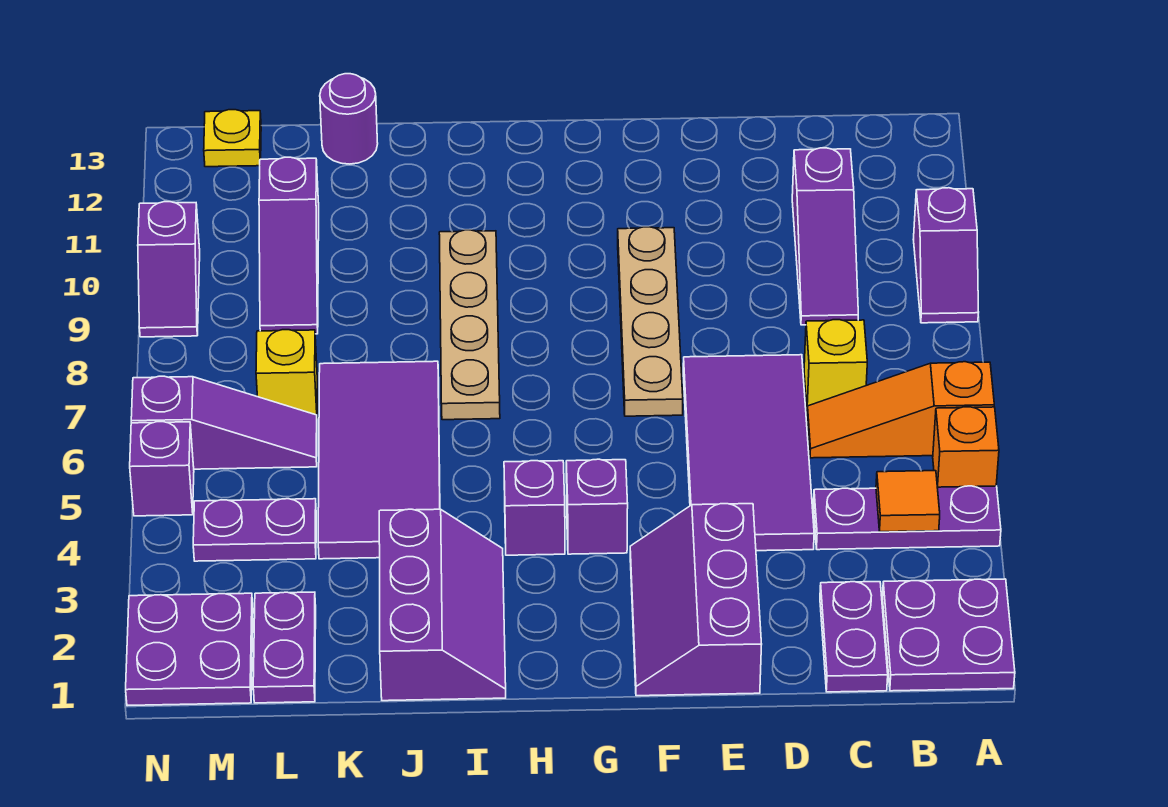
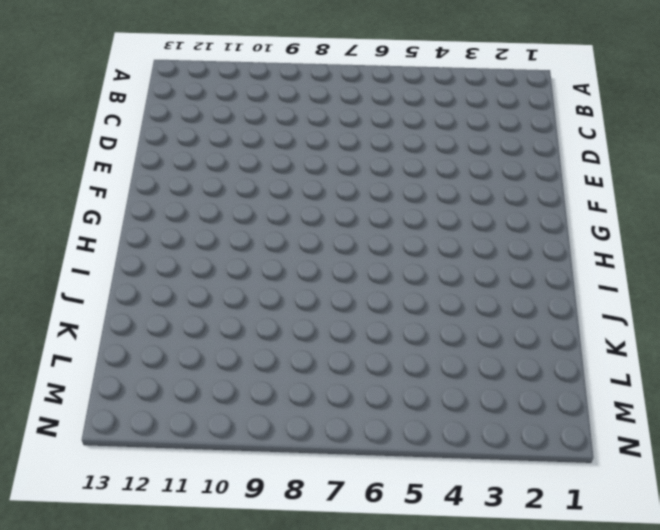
none -> purple plate A1:B2 level 1
none -> purple plate A4:C4 level 1
none -> orange brick A5 level 1

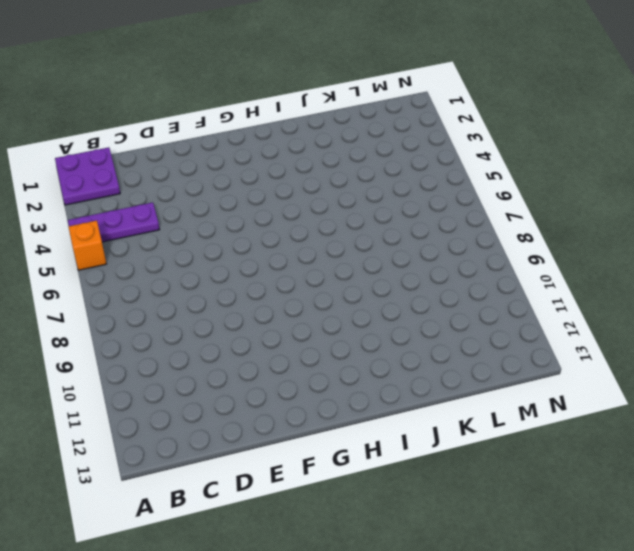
none -> orange slope A6:C6 level 1 top A
none -> purple slope A9:A10 level 1 top 10
none -> purple plate C1:C2 level 1

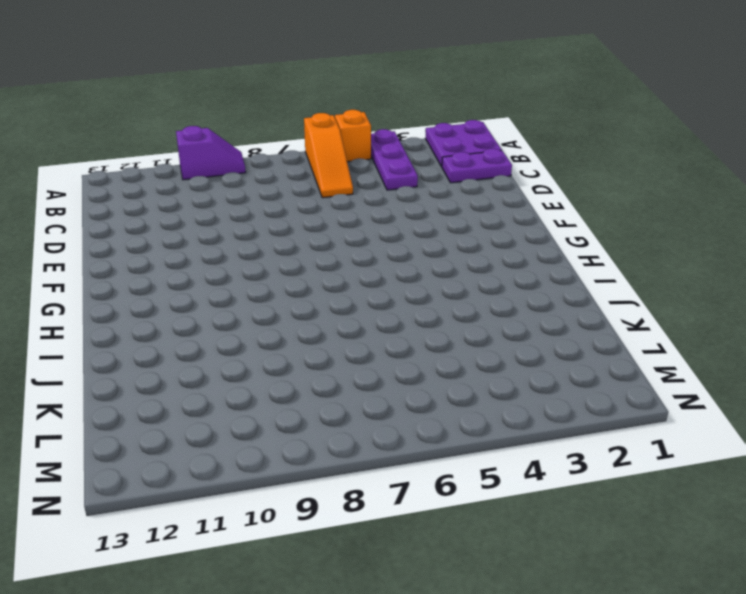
none -> yellow brick C7 level 1
none -> purple slope C9:C11 level 1 top 11
none -> purple tile D4:E7 level 1

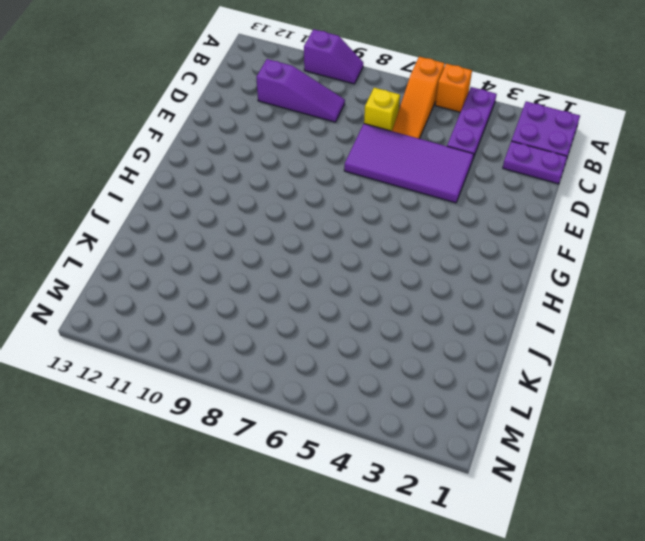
none -> purple slope E1:F3 level 1 top E
none -> tan plate F7:F10 level 1
none -> purple brick G4 level 1

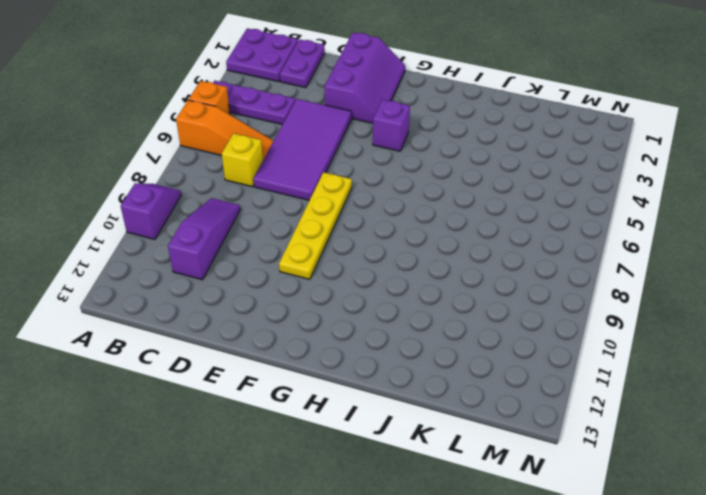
yellow plate F7:F10 level 1 -> tan plate F7:F10 level 1
none -> purple brick H4 level 1
none -> purple slope I1:J3 level 1 top J
none -> tan plate I7:I10 level 1

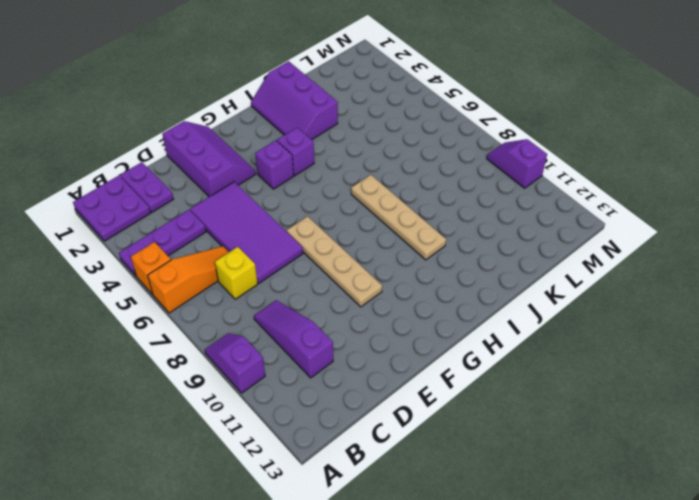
none -> purple tile J4:K7 level 1
none -> purple round brick K13 level 1
none -> purple plate L1:L2 level 1

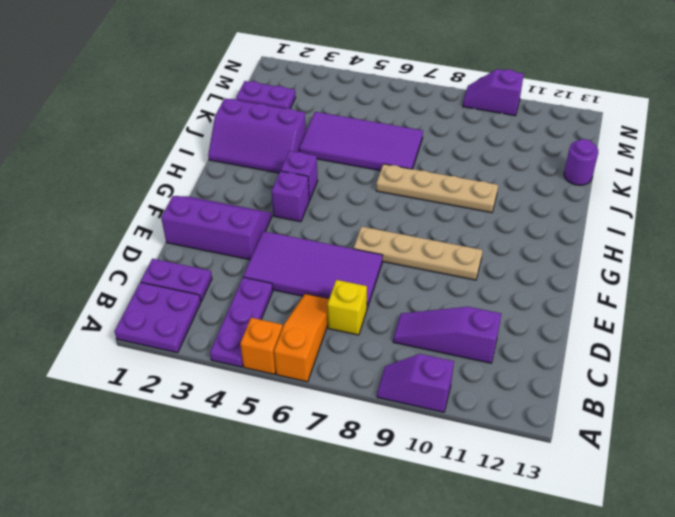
none -> purple plate L4:M4 level 1
none -> purple slope L6:N6 level 1 top N
none -> yellow brick L7 level 1

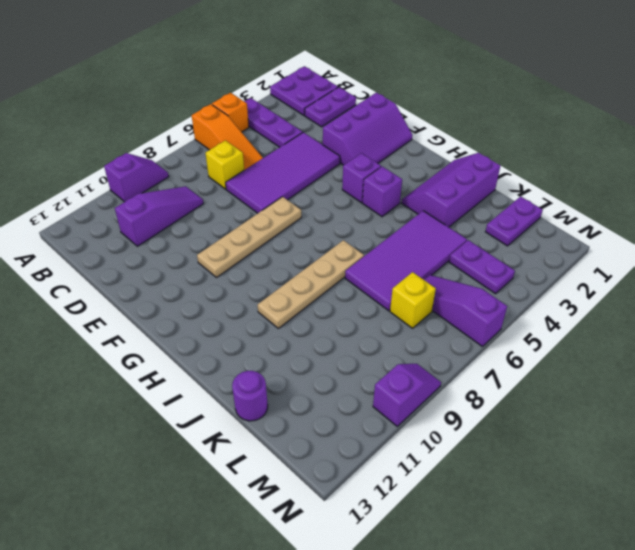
none -> purple slope L9:L11 level 1 top 11
none -> purple plate M1:N2 level 1
none -> yellow plate M13 level 1

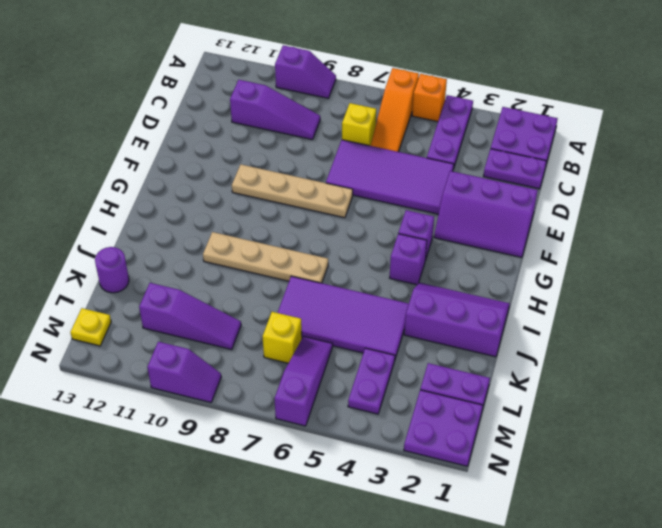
none -> purple brick N5 level 1
none -> orange tile B4 level 2

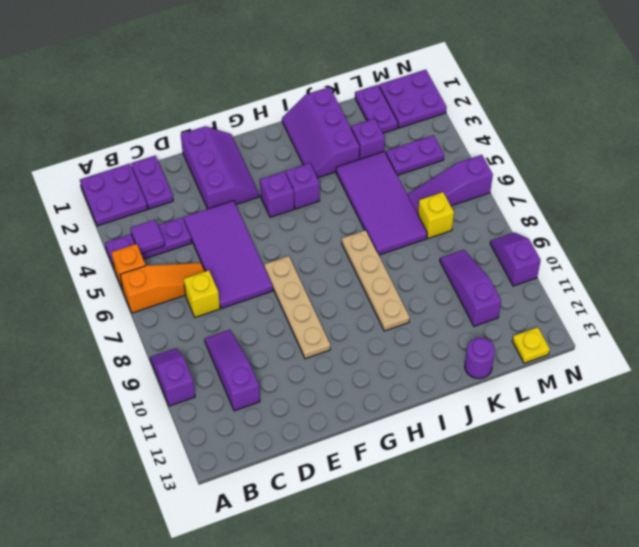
purple tile B4 level 2 -> orange tile B4 level 2
purple brick K3 level 1 -> purple brick N5 level 1

